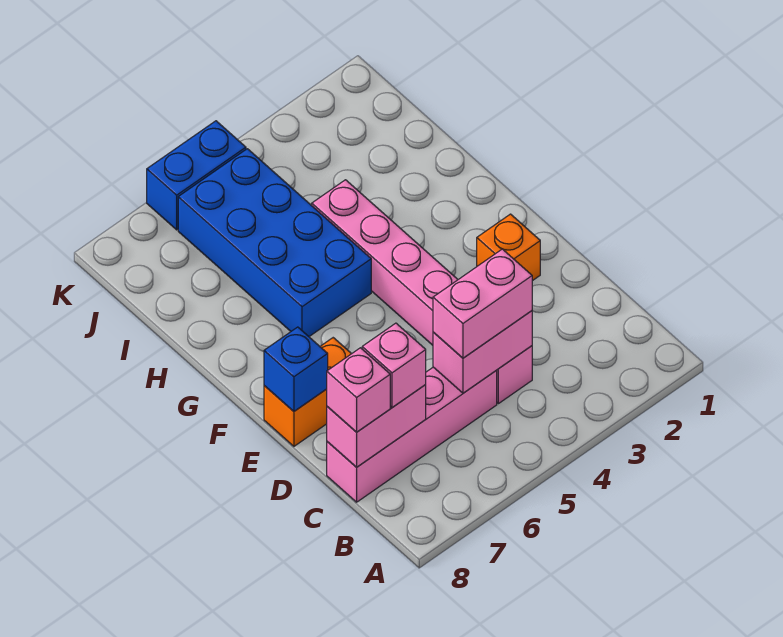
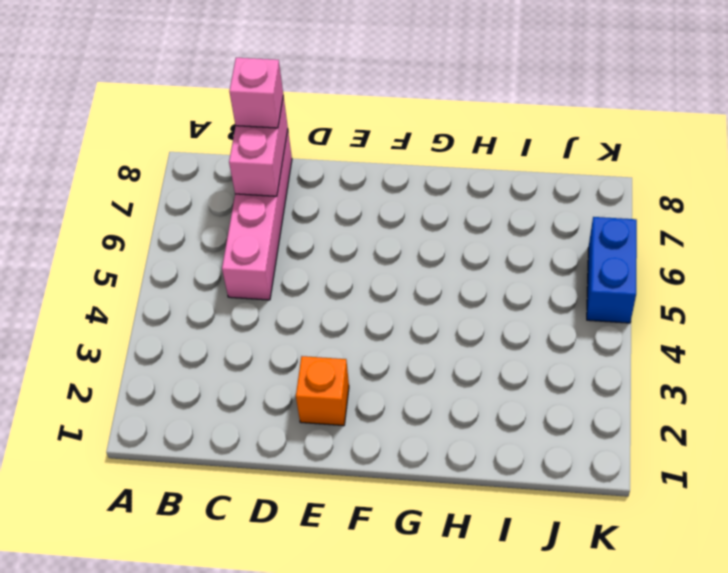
none -> pink brick C4:H4 level 1
none -> orange brick E7:E8 level 1
none -> blue brick G5:J6 level 1

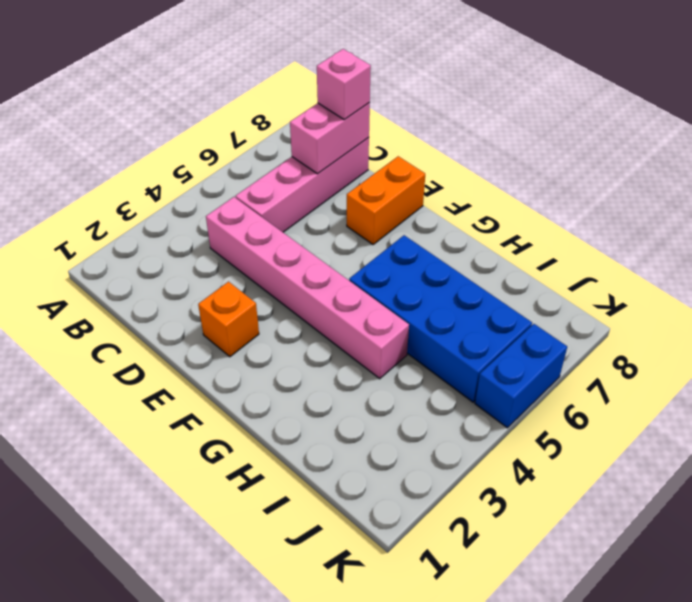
none -> pink brick C4:C5 level 2
none -> blue brick E8 level 2
none -> pink brick C4:C5 level 3

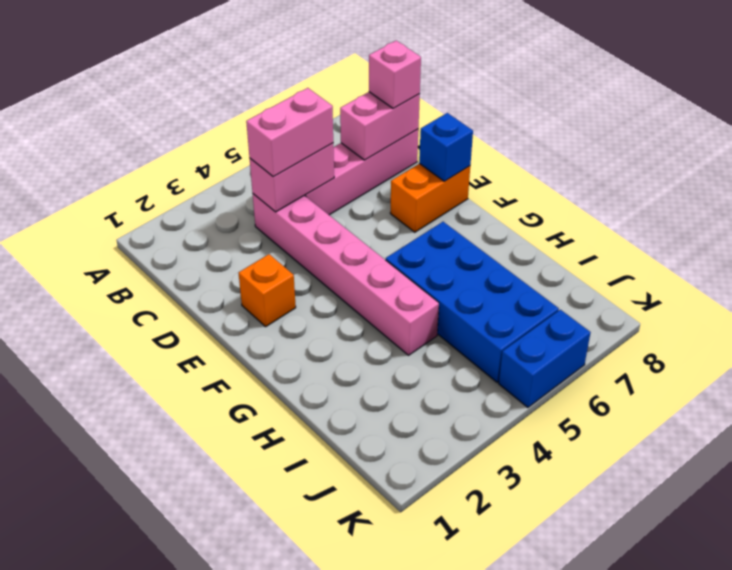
none -> pink brick C7 level 3

